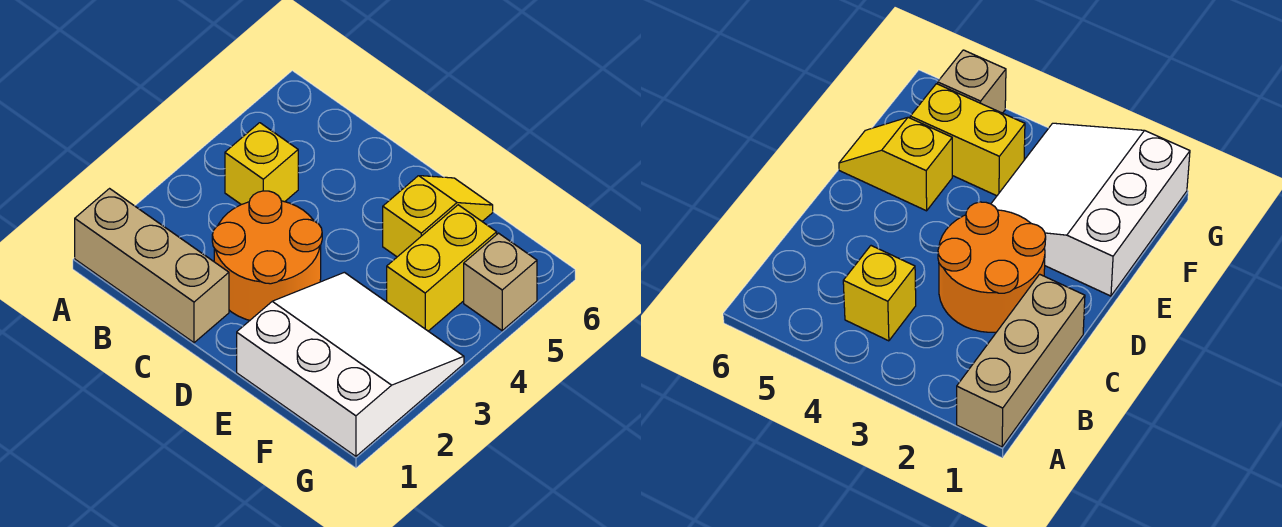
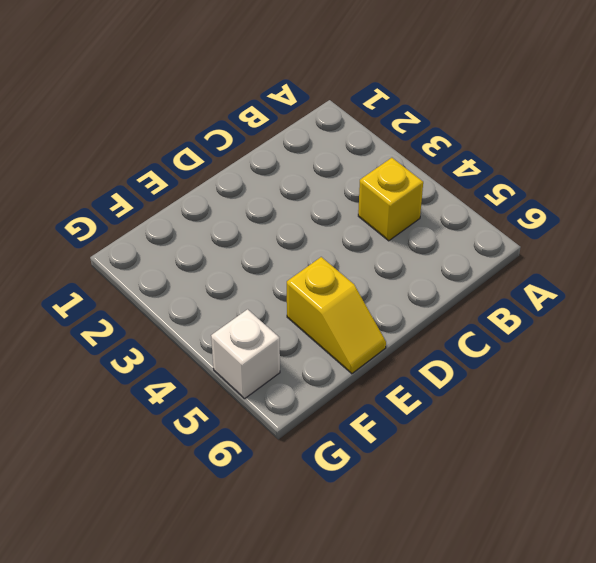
white brick G5 level 1 -> tan brick G5 level 1
none -> tan brick A1:C1 level 1
none -> orange round brick C2:D3 level 1

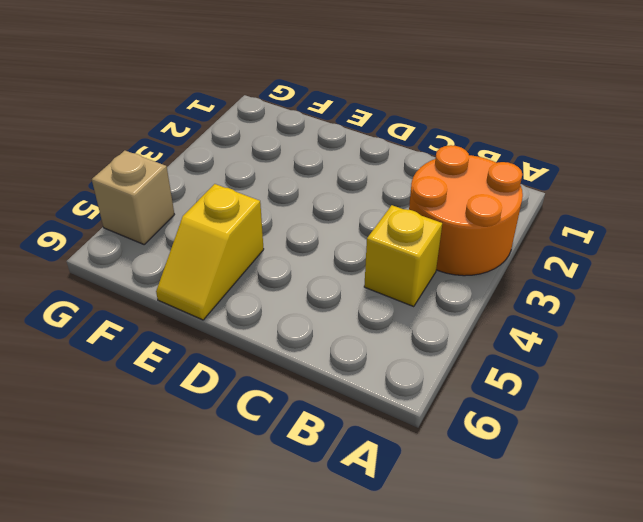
orange round brick A2:B3 level 1 -> orange round brick C2:D3 level 1
none -> tan brick A1:C1 level 1
none -> white slope E1:G3 level 1 top 1

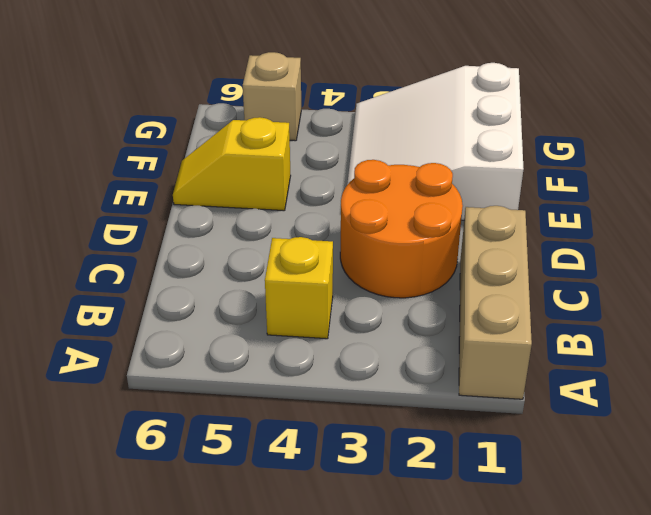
none -> yellow brick F4:F5 level 1

